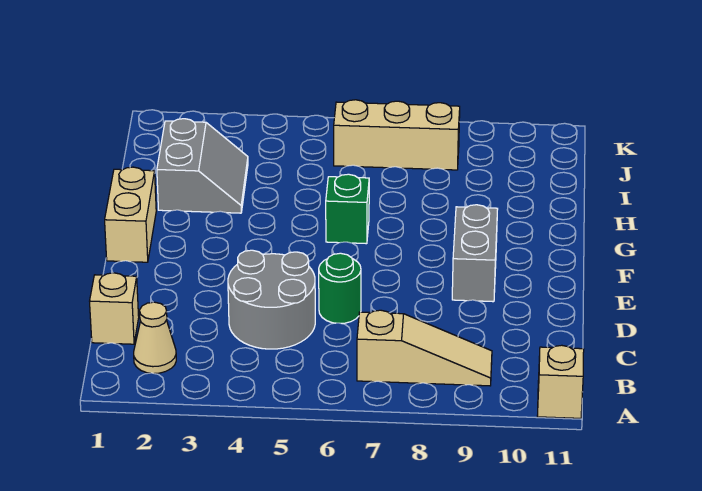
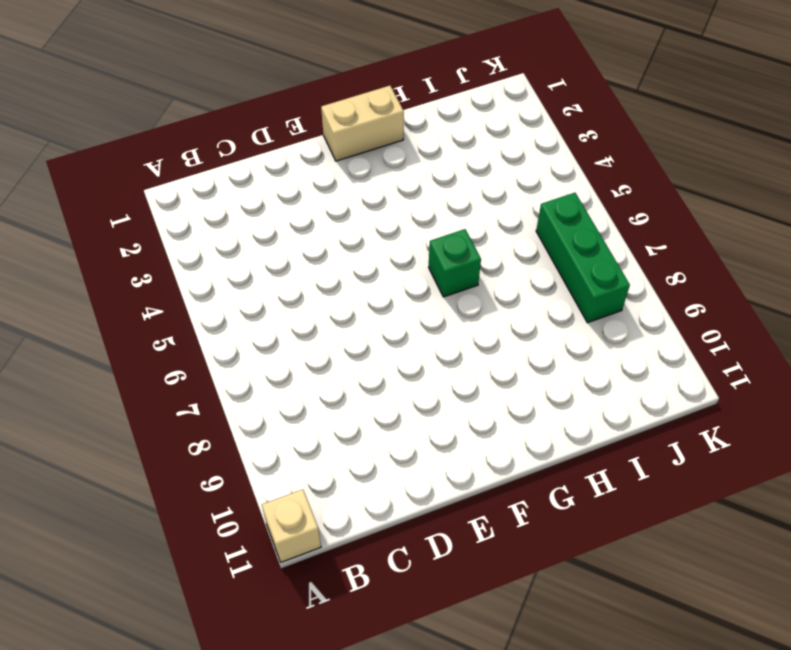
green brick J6:J8 level 1 -> tan brick J6:J8 level 1
none -> tan cone B2 level 1
none -> tan slope B7:B9 level 1 top 7

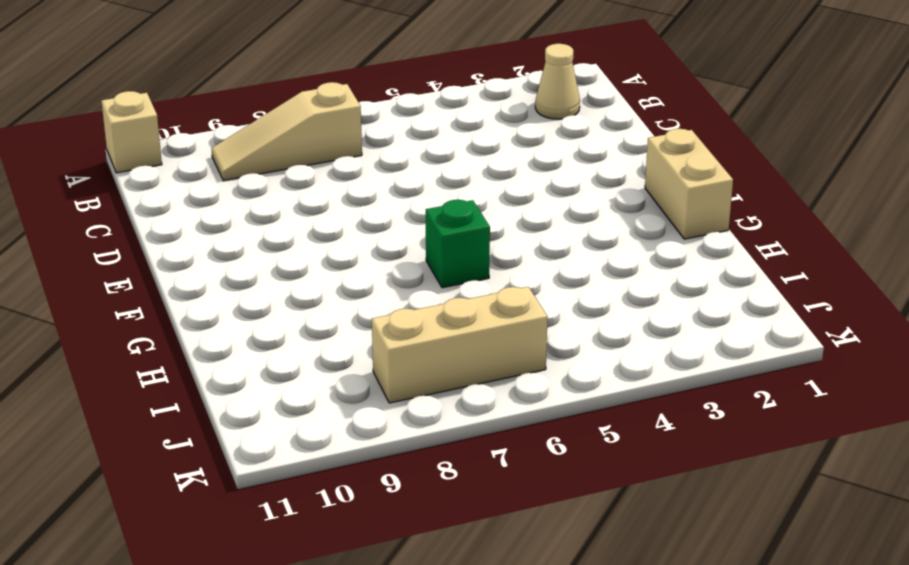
none -> tan brick C1 level 1
none -> grey round brick C4:D5 level 1

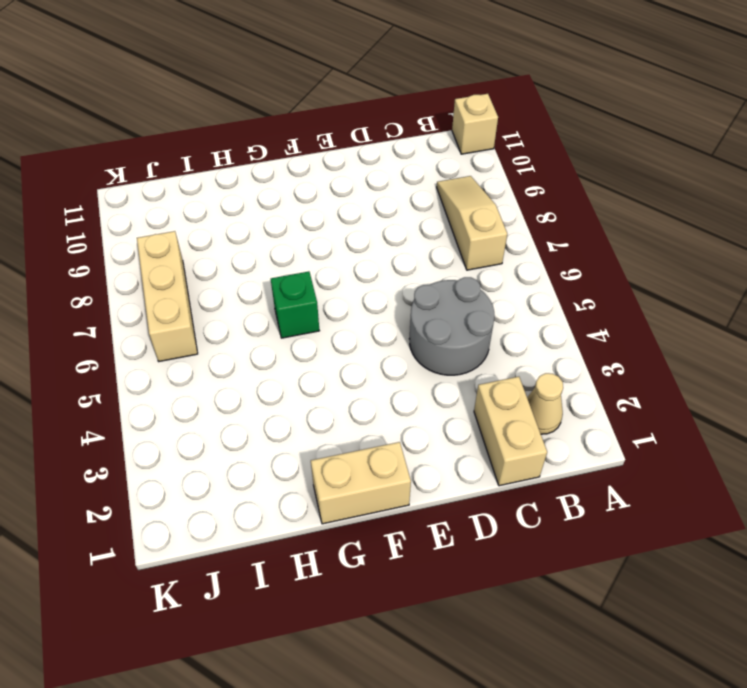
tan brick C1:C2 level 1 -> tan brick C1 level 1
none -> green round brick D6 level 1
none -> grey brick E9:F9 level 1

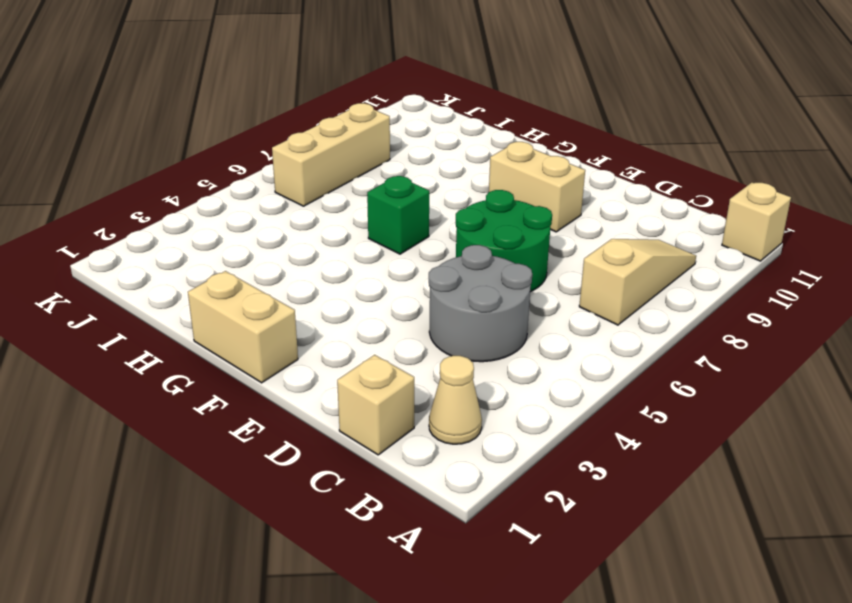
green round brick D6:E7 level 1 -> green round brick D6 level 1
tan brick E9:F9 level 1 -> grey brick E9:F9 level 1
none -> grey slope H2:I3 level 1 top 2

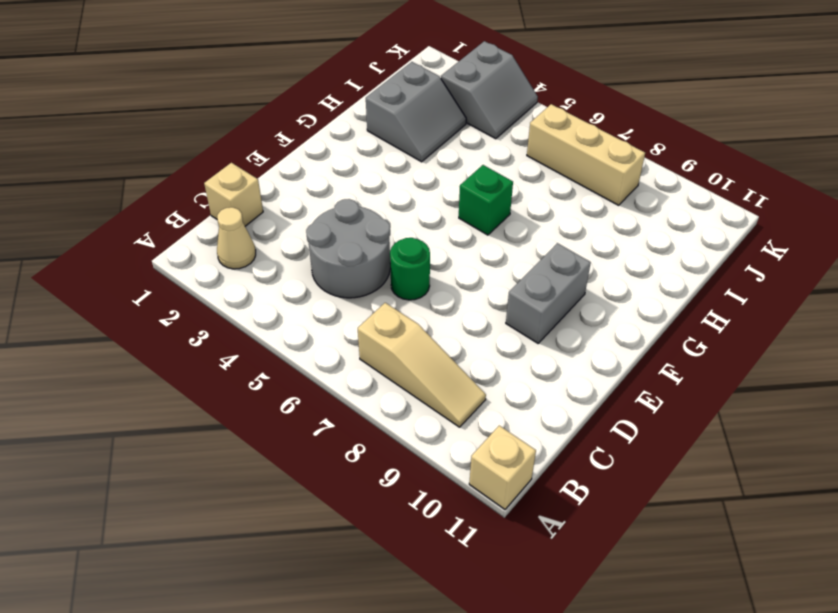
grey slope J3:K4 level 1 top 3 -> none
none -> tan brick F1:G1 level 1

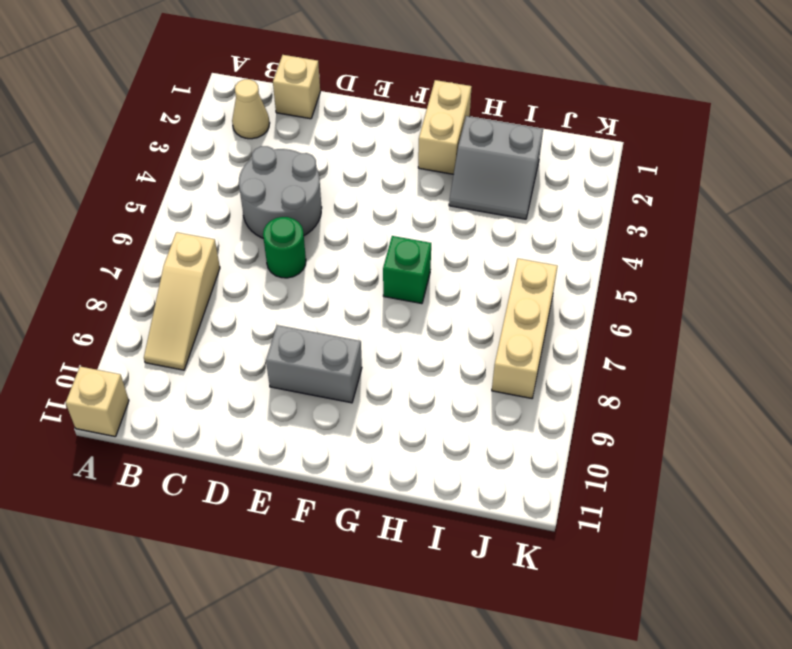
tan brick G1:G2 level 1 -> tan brick F1:G1 level 1

